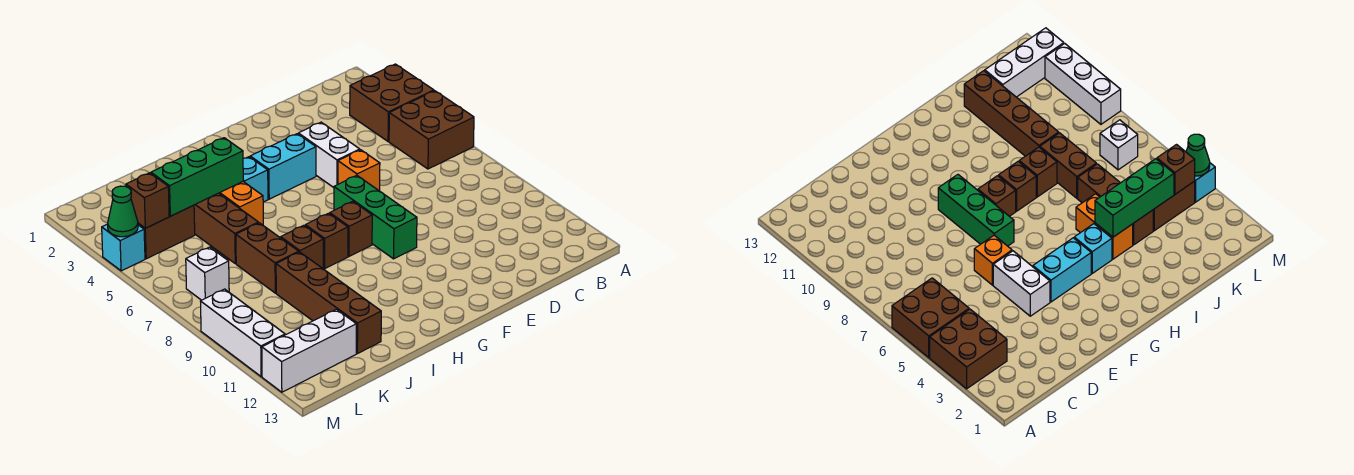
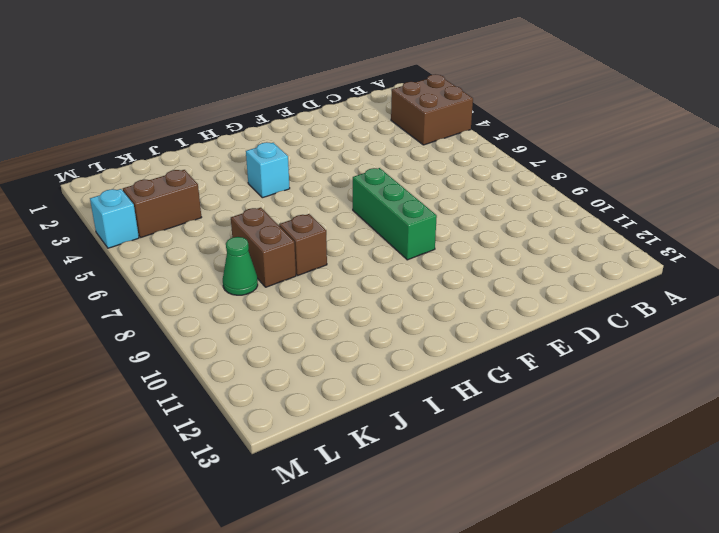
green cone K8 level 1 -> green cone M4 level 2
none -> brown brick A5:B6 level 1
none -> white brick E4:E5 level 1
none -> orange brick E6 level 1

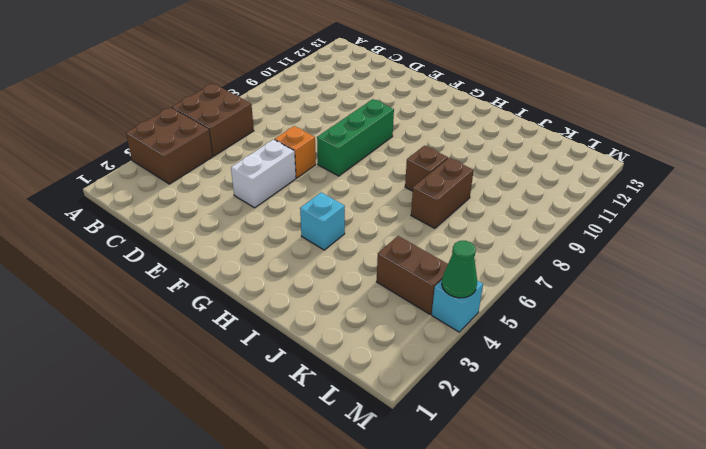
none -> cyan brick F4:G4 level 1
none -> brown brick G8 level 1
none -> brown brick H8 level 1

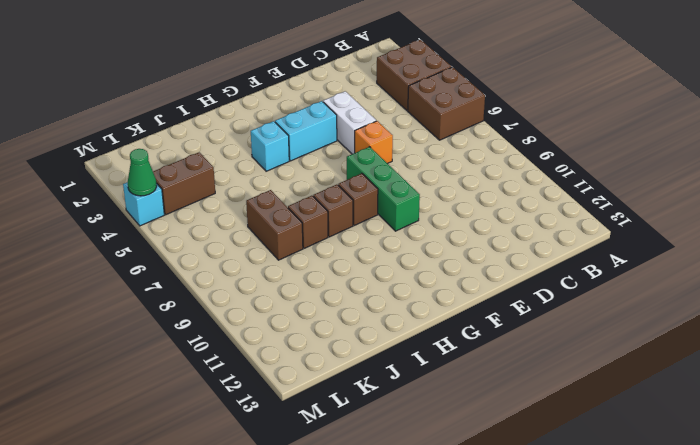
none -> orange brick I4:I5 level 1
none -> brown brick J4:J6 level 1
none -> brown brick J9:J12 level 1

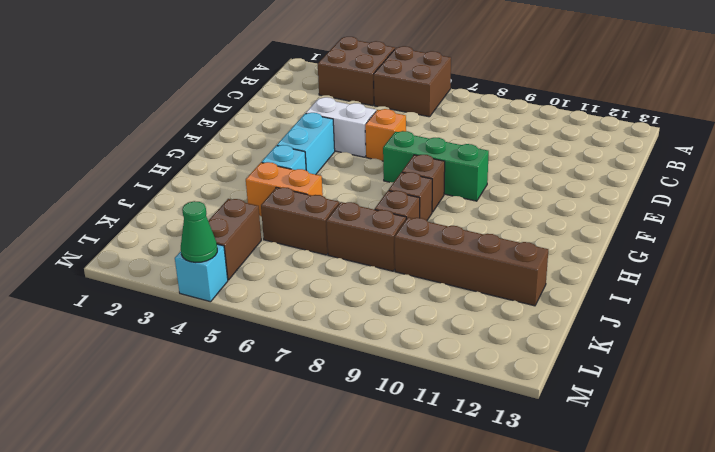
brown brick J5:J6 level 1 -> brown brick J4:J6 level 1
none -> white brick K12:M12 level 1
none -> white brick L7 level 1
none -> white brick M9:M11 level 1

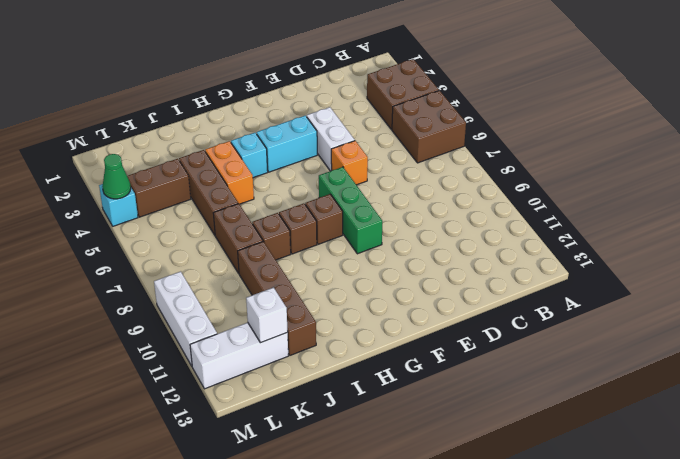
white brick K12 level 2 -> white brick L7 level 1
none -> green brick I4:K4 level 2
none -> brown brick L4 level 2

